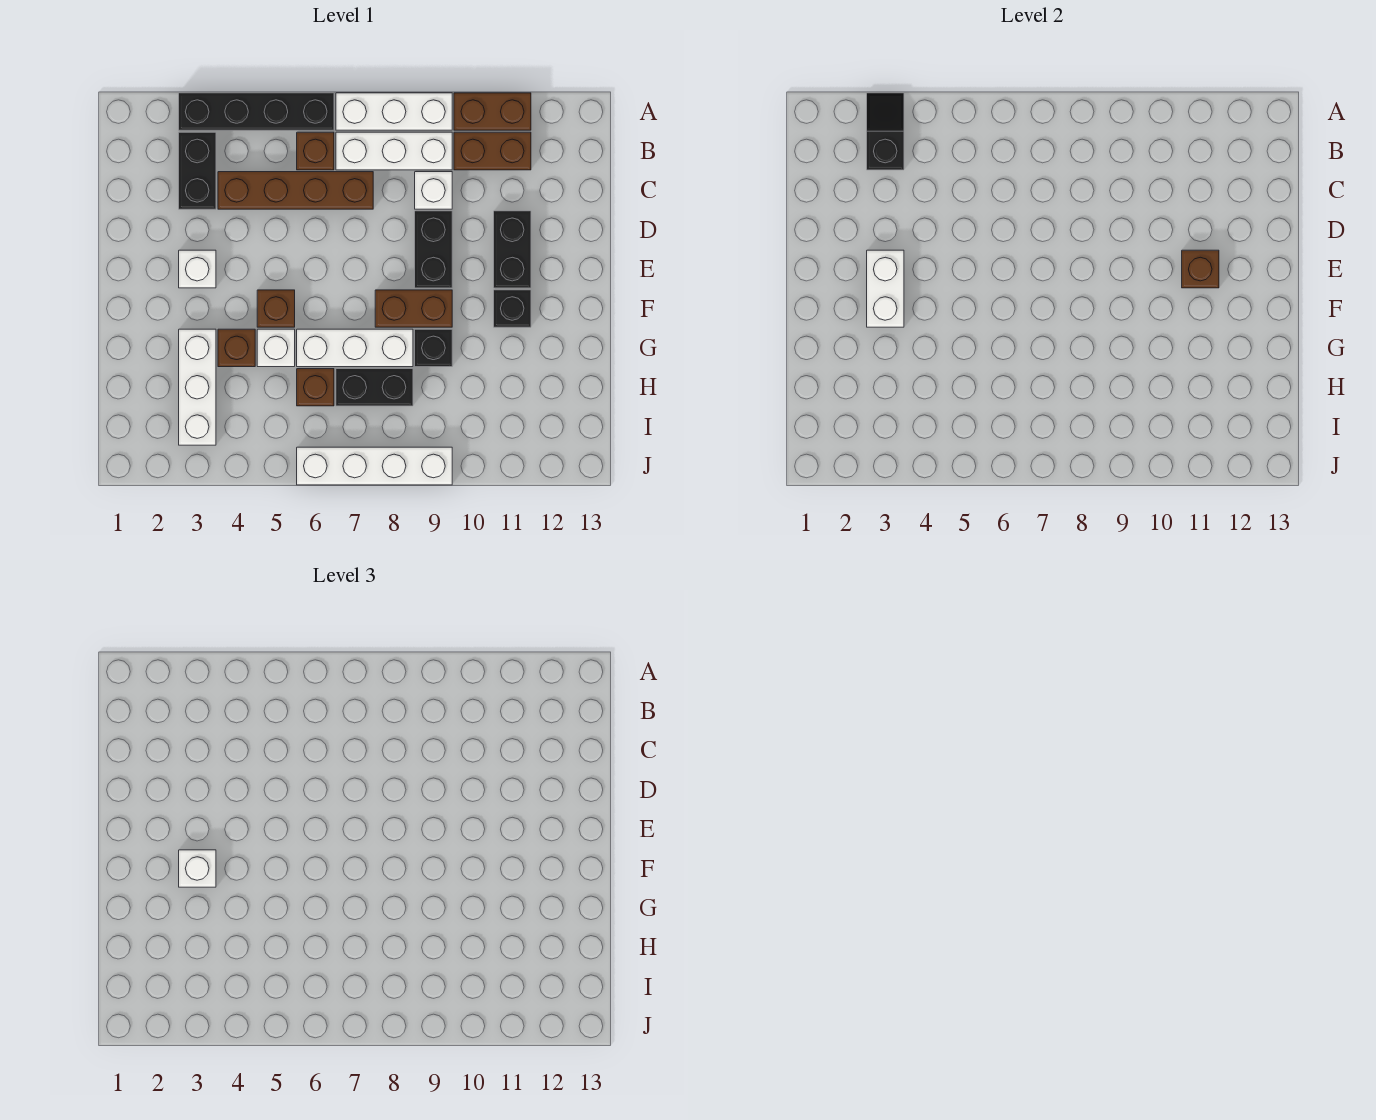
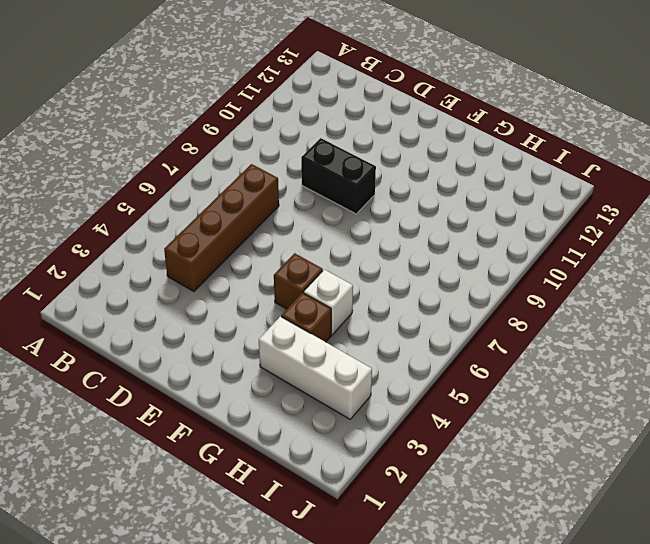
none -> black brick A3:A6 level 1
none -> white brick A7:A9 level 1
none -> brown brick A10:A11 level 1

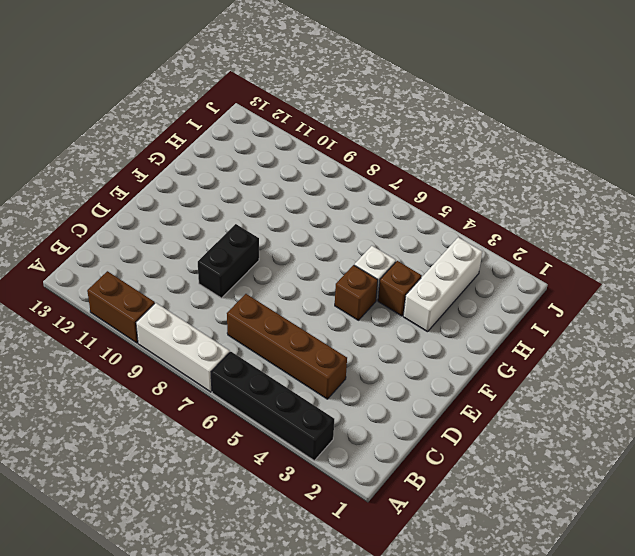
none -> black brick B3:C3 level 1
none -> brown brick B6 level 1
none -> white brick B7:B9 level 1

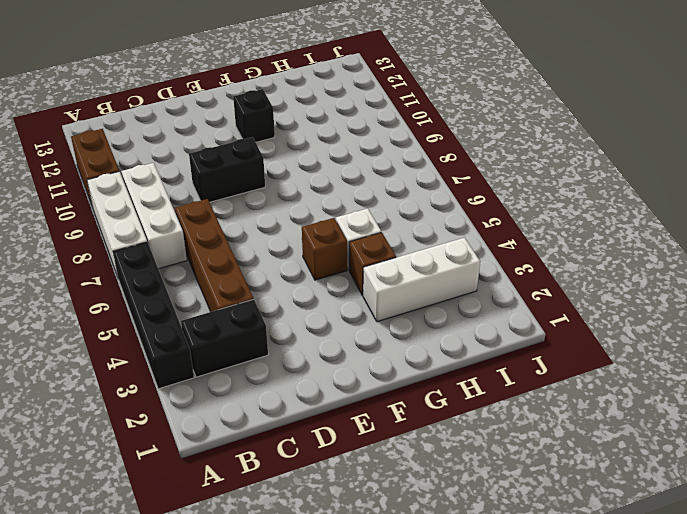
none -> brown brick B6 level 1
none -> brown brick B10:B11 level 1
none -> white brick C9 level 1

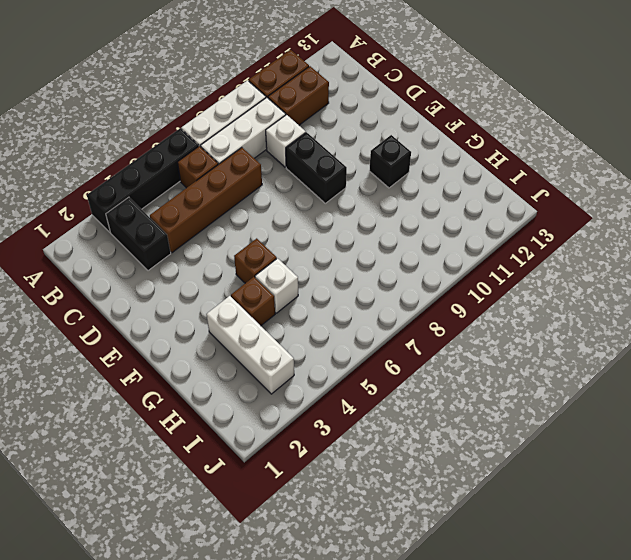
none -> black brick D11:E11 level 1
none -> white brick E3 level 1
none -> brown brick F8:F9 level 1

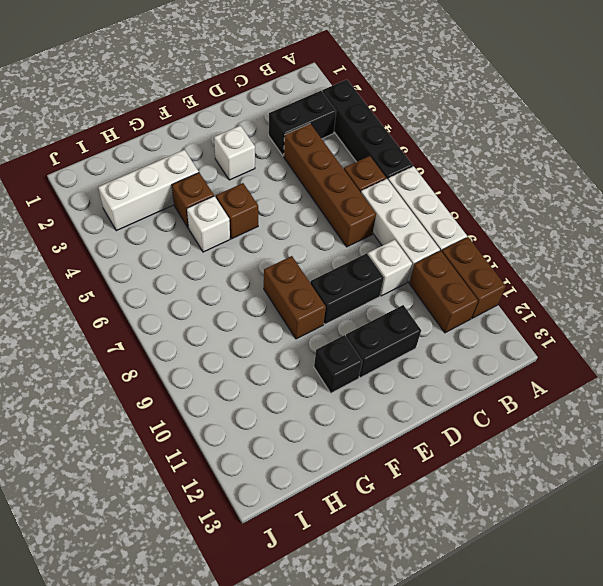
none -> white brick G6:G8 level 1
none -> black brick G9 level 1
none -> brown brick H6 level 1

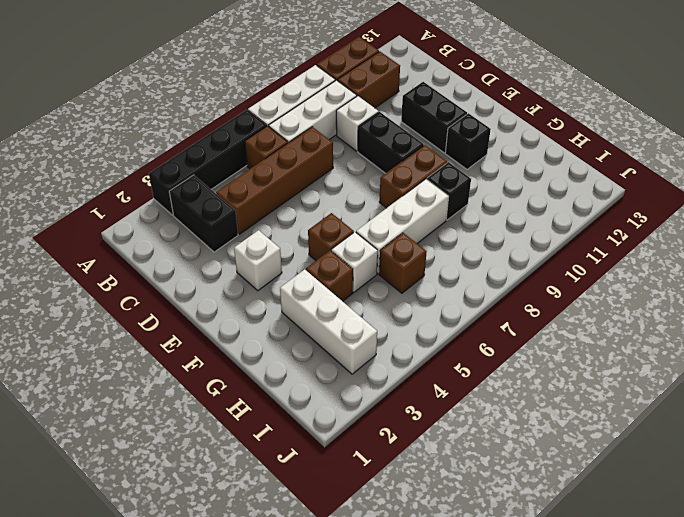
none -> black brick H7:H8 level 1
none -> white brick J6:J9 level 1
none -> black slope A3:B3 level 2 top B

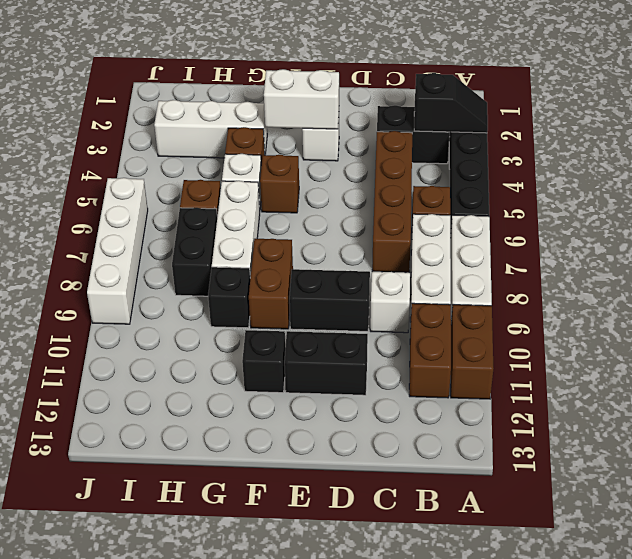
none -> brown brick E11 level 2
none -> white brick F3 level 3

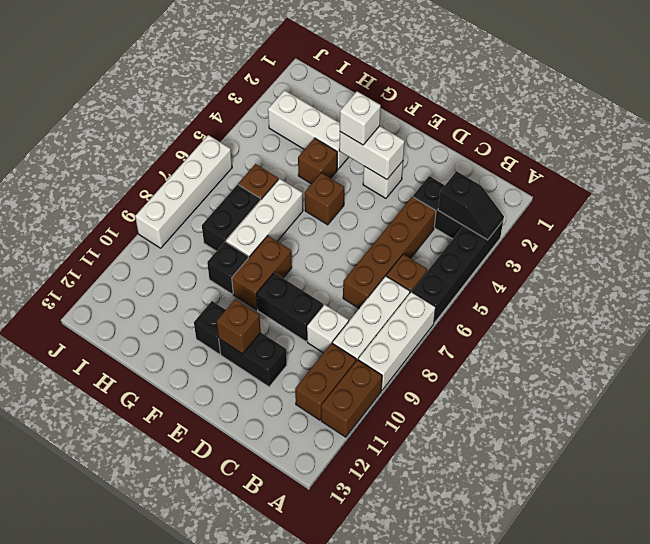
none -> white brick G5 level 1

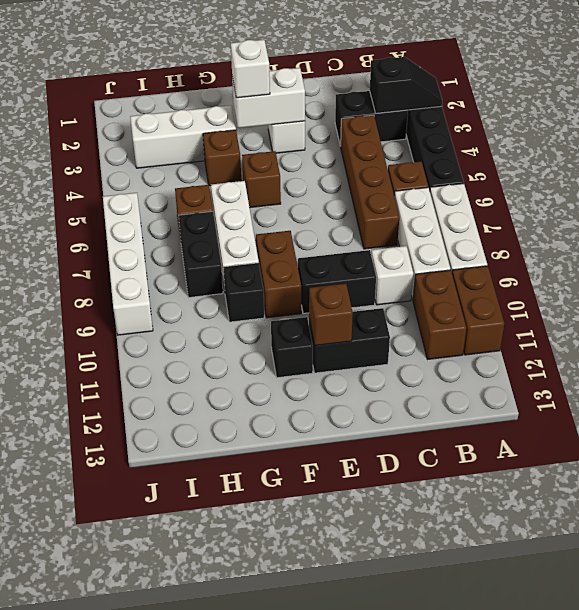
none -> white brick G5 level 1

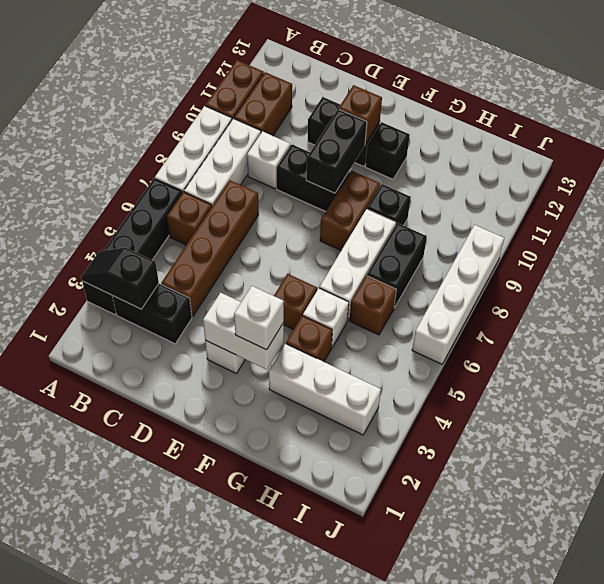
black brick E9:E10 level 2 -> none

